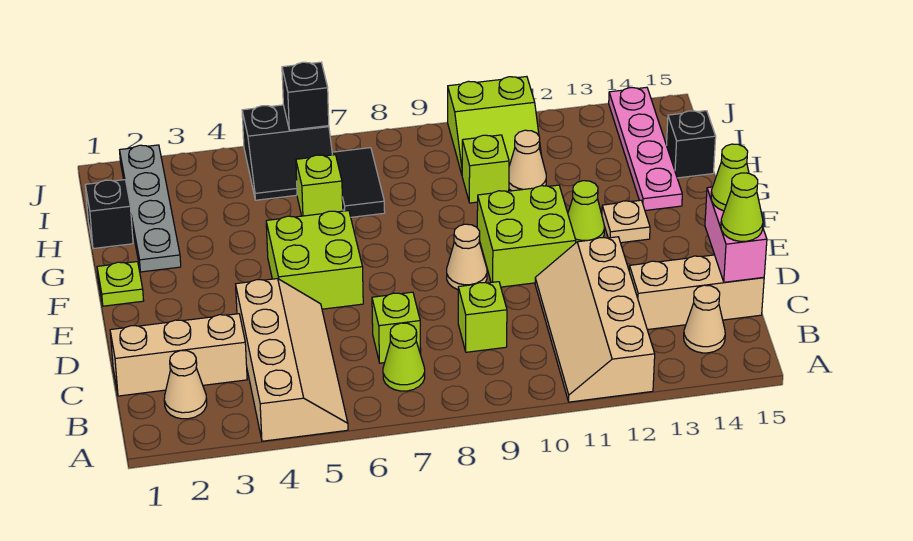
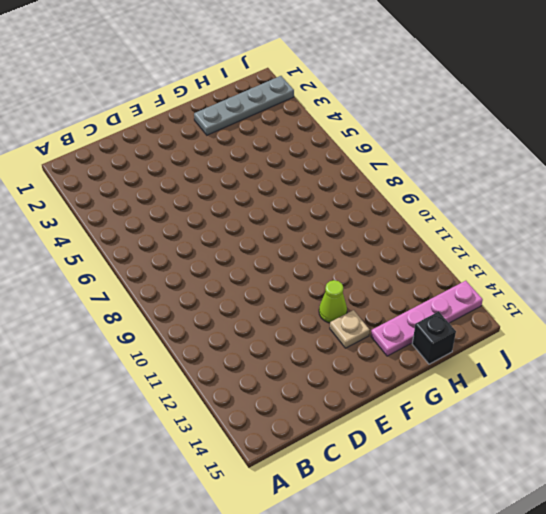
none -> tan slope A4:D5 level 1 top 4
none -> tan slope A11:D12 level 1 top 12
none -> tan cone B2 level 1

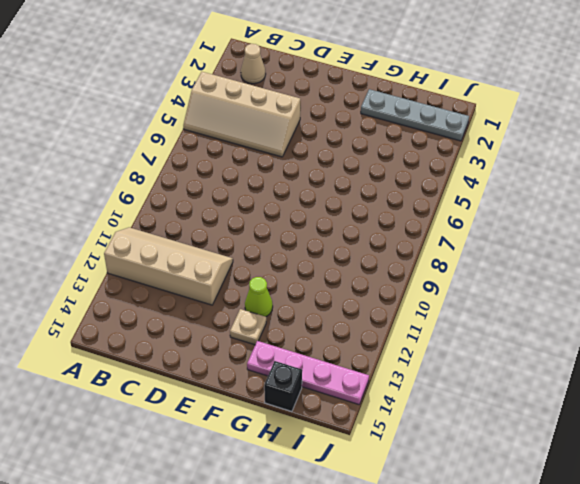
none -> lime cone B7 level 1
none -> tan cone B14 level 1
none -> tan brick C1:C3 level 1

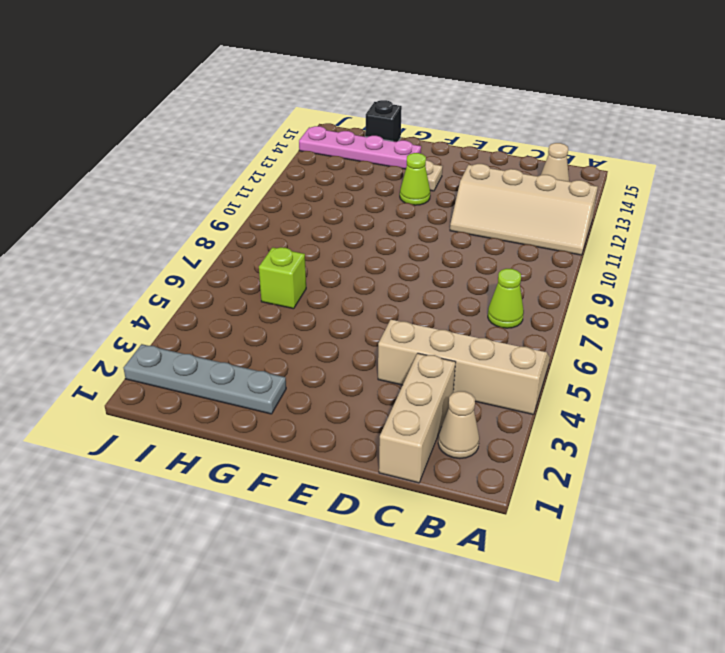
none -> lime brick C7 level 1
none -> lime brick C9 level 1
none -> tan brick C13:C15 level 1

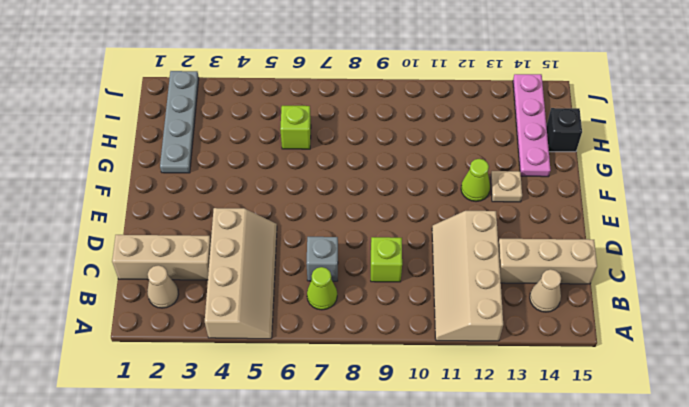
grey brick C7 level 1 -> lime brick C7 level 1
none -> lime brick E5:F6 level 1
none -> tan cone E9 level 1
none -> lime brick E10:F11 level 1

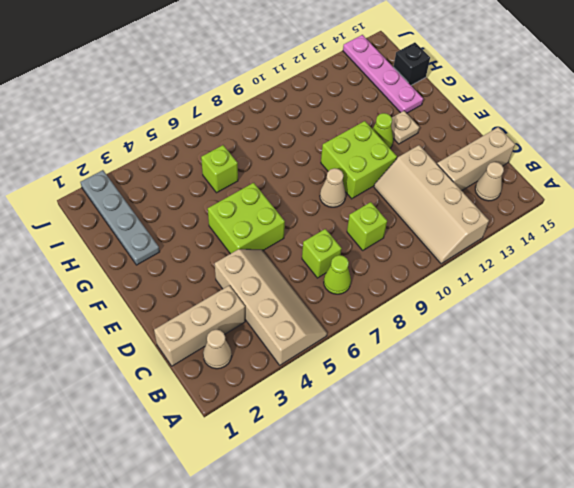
none -> lime plate F1 level 1
none -> black brick H1 level 1
none -> black tile H7:I7 level 1

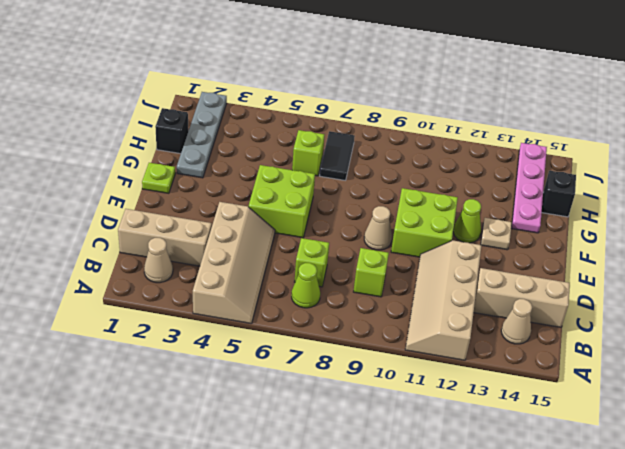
none -> lime brick H10 level 1
none -> tan cone H11 level 1
none -> black slope I5:J6 level 1 top J

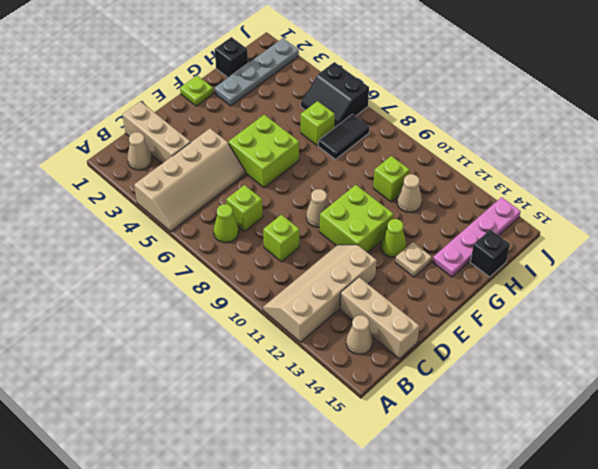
none -> lime slope I10:J11 level 1 top J
none -> pink brick C15:D15 level 2
none -> black brick J6 level 2

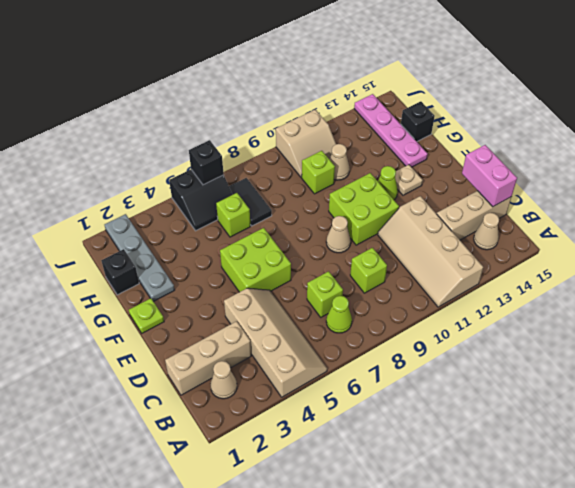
tan slope I10:J11 level 1 top J -> lime slope I10:J11 level 1 top J
none -> lime cone C15 level 3
none -> lime cone D15 level 3

